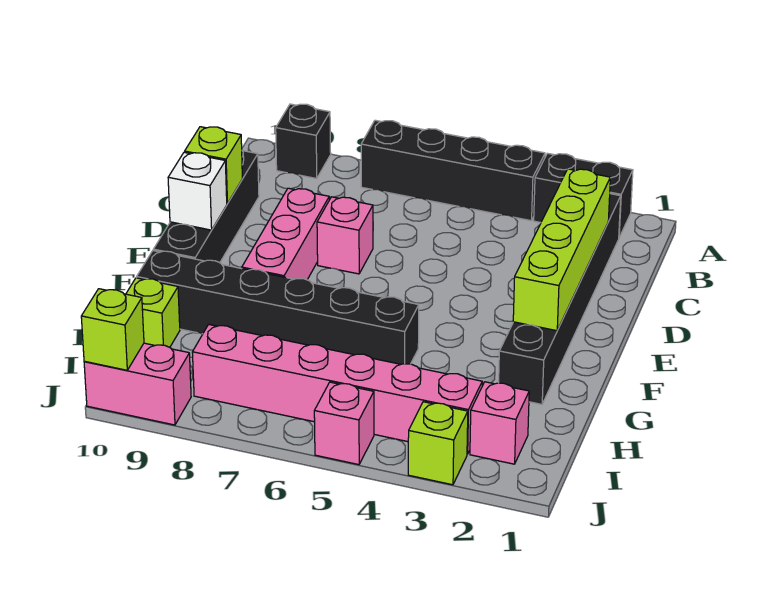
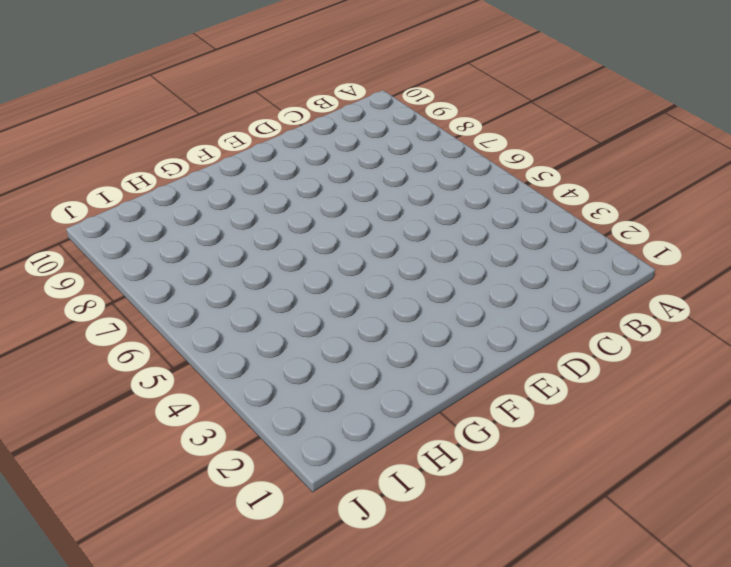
none -> black brick A2:A3 level 1
none -> black brick A4:A7 level 1
none -> black brick A9 level 1

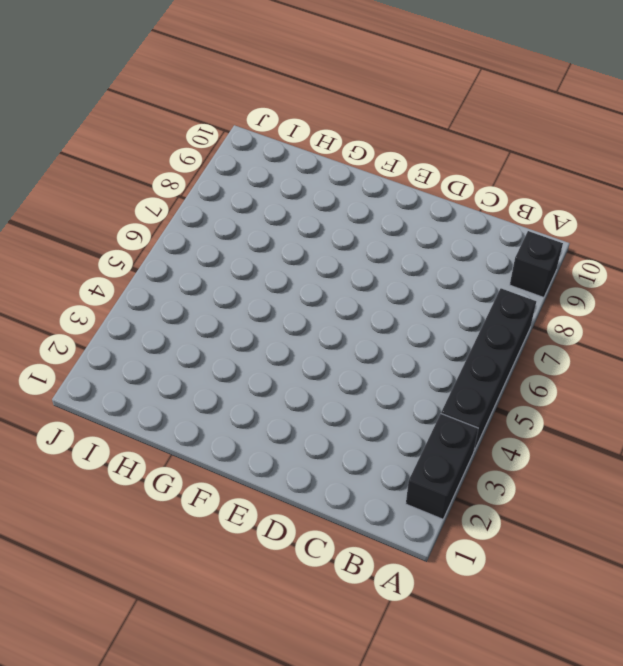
none -> black brick B2:G2 level 1
none -> black brick C10:F10 level 1
none -> pink brick D7 level 1

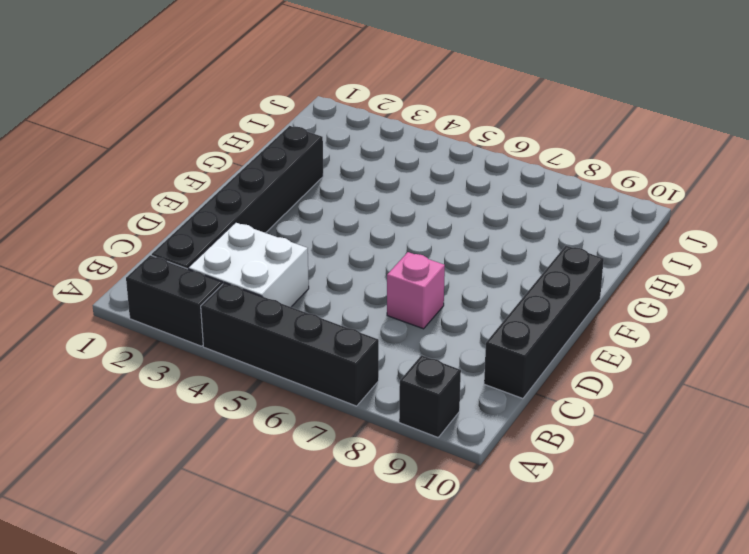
white brick B3:C4 level 1 -> none
none -> pink brick D8:F8 level 1
none -> black brick G5:G10 level 1
none -> lime brick H10 level 1

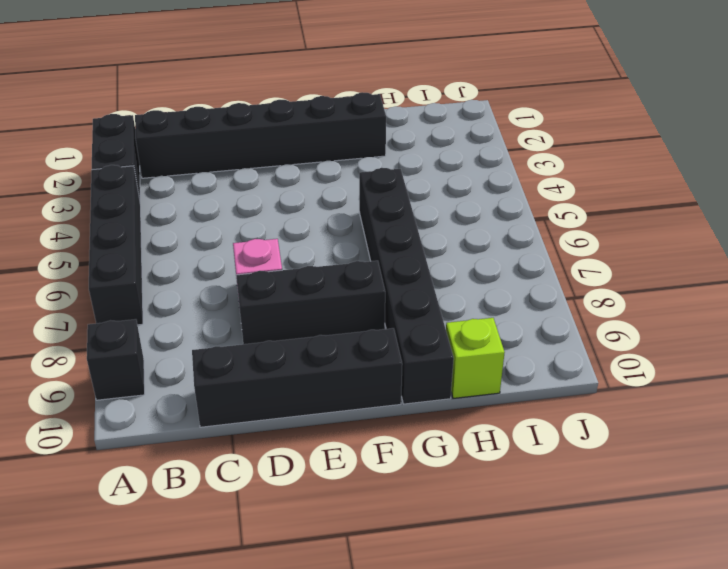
black brick D8:F8 level 1 -> pink brick D8:F8 level 1
none -> pink brick I2 level 1
none -> pink brick I3:I8 level 1
none -> lime brick J3 level 1

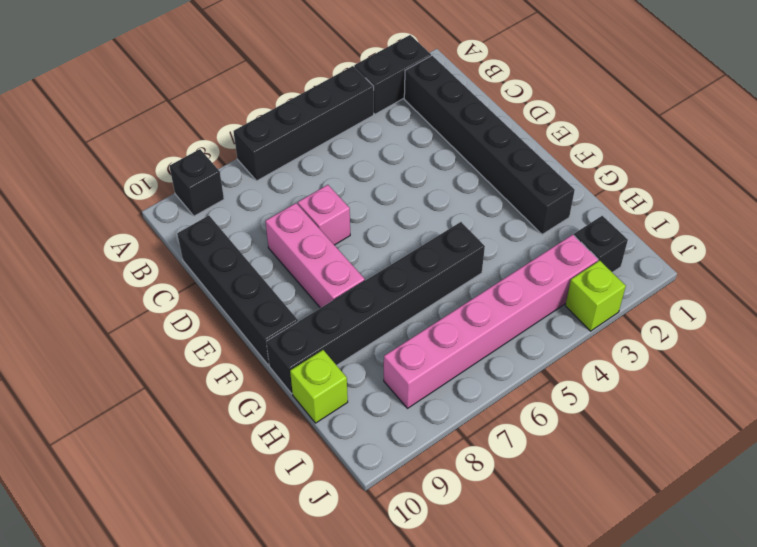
black brick I2 level 1 -> pink brick I2 level 1
none -> pink brick J5 level 1
none -> pink brick J9:J10 level 1
none -> lime brick C2:F2 level 2

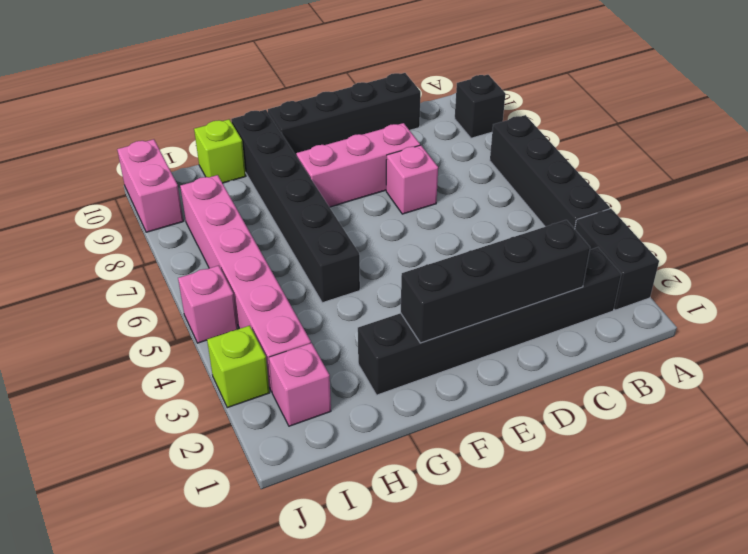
black brick C2:F2 level 2 -> lime brick C2:F2 level 2
none -> lime brick D10 level 2
none -> white brick E10 level 2
none -> lime brick J10 level 2

